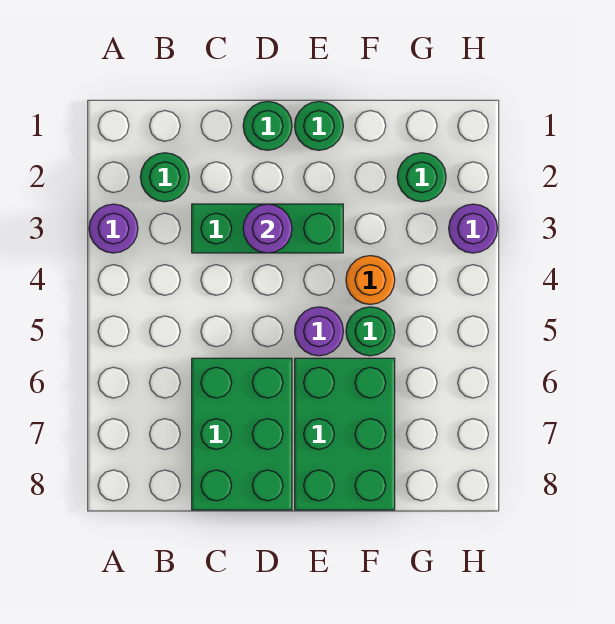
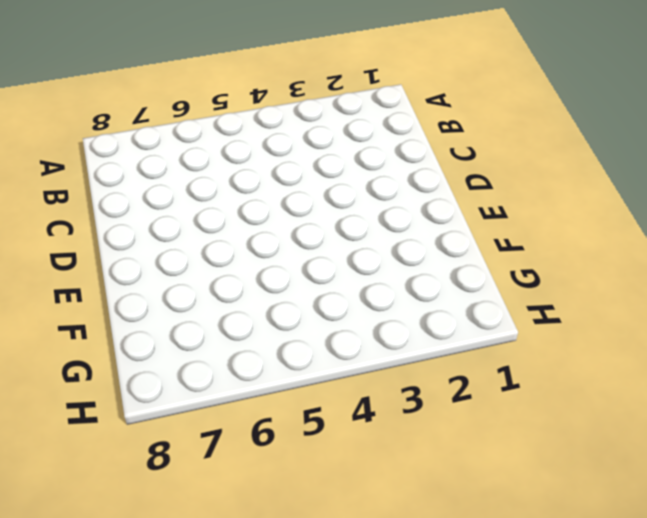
none -> purple round brick A3 level 1
none -> green round brick B2 level 1
none -> green brick C3:E3 level 1

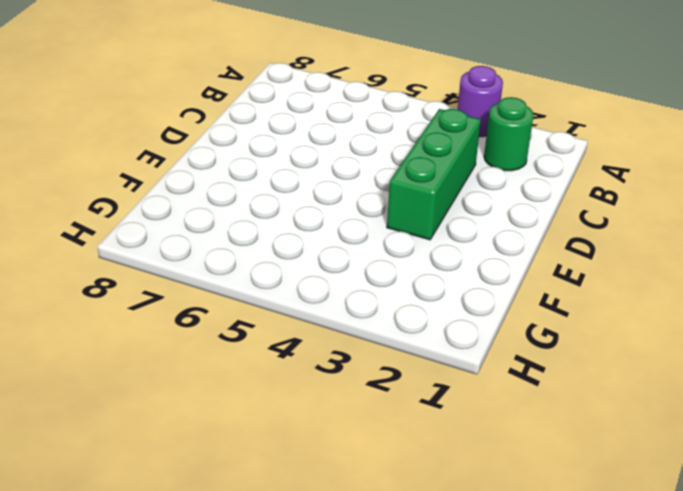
none -> green brick C6:D8 level 1
none -> green round brick D1 level 1
none -> green round brick E1 level 1

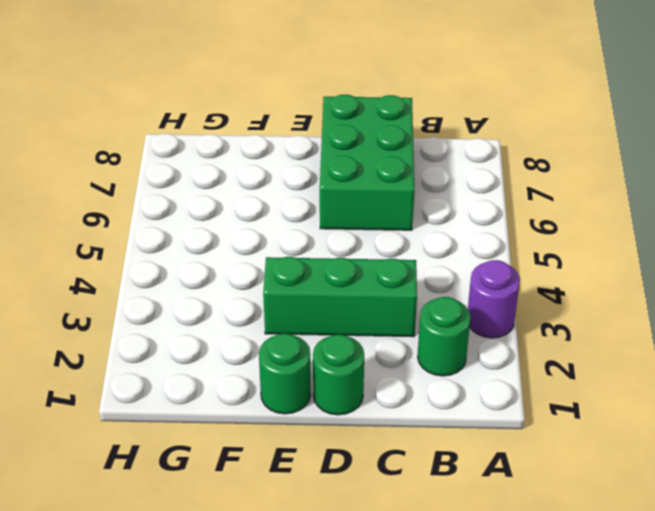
none -> purple round brick E5 level 1
none -> green brick E6:F8 level 1
none -> orange round brick F4 level 1

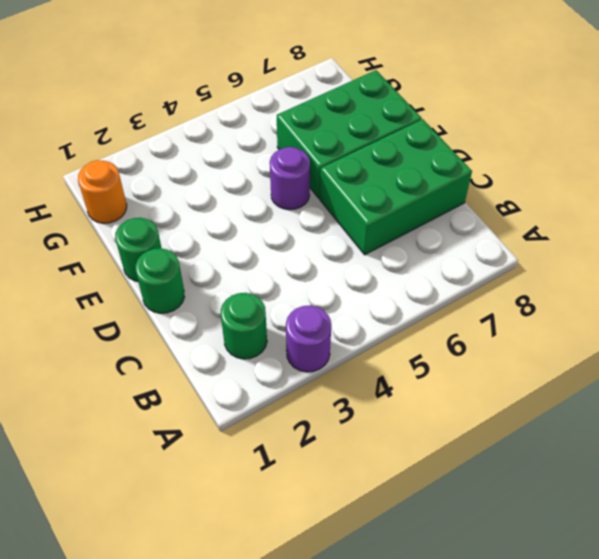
orange round brick G1 level 1 -> orange round brick F4 level 1
none -> green brick C3:E3 level 1
none -> green round brick F5 level 1
none -> green round brick G2 level 1

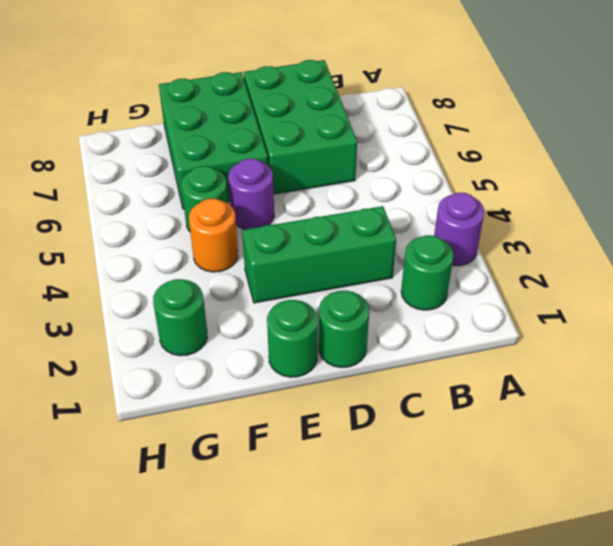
none -> purple round brick H3 level 1
none -> purple round brick D3 level 2

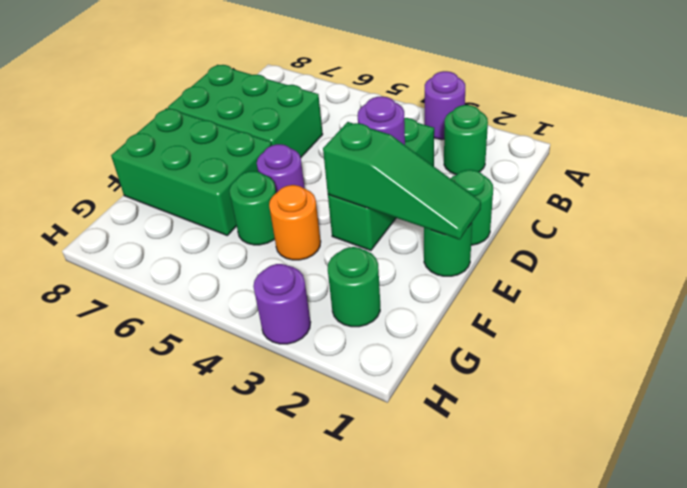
green slope E1:E3 level 2 top 3 -> none

